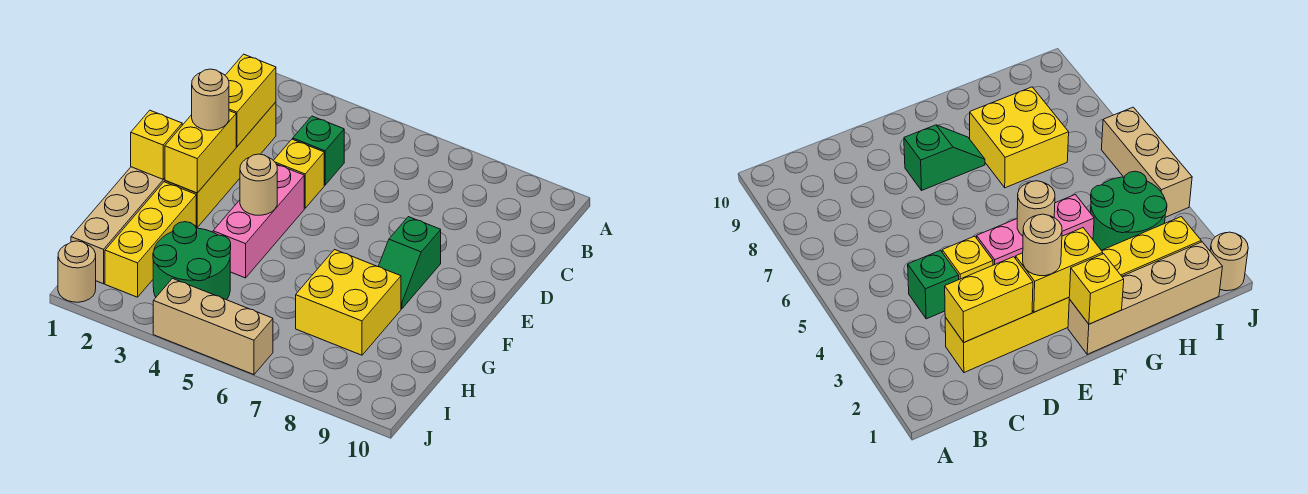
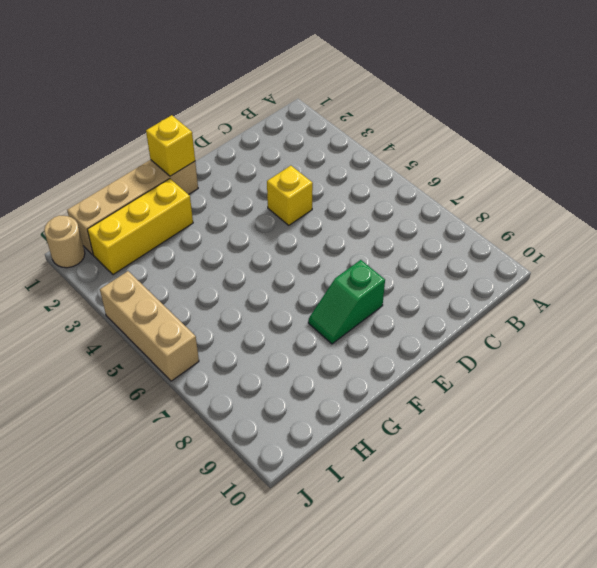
none -> yellow brick C2:F2 level 1
none -> green brick C4 level 1
none -> pink brick E4:G4 level 1

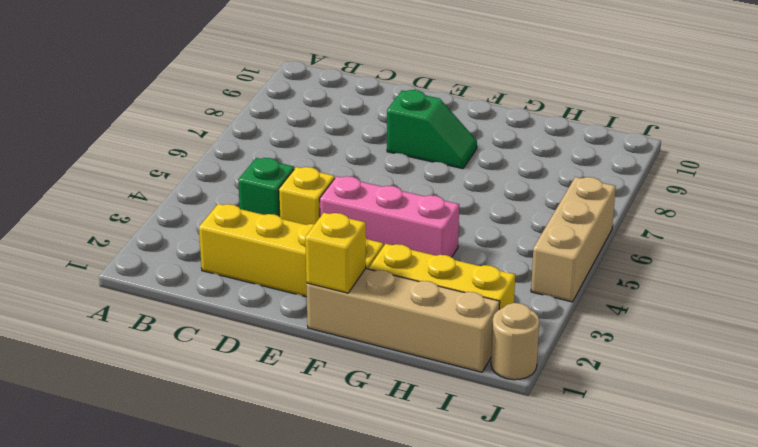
none -> yellow brick G7:H8 level 1
none -> green round brick H3:I4 level 1
none -> yellow brick C2:D2 level 2

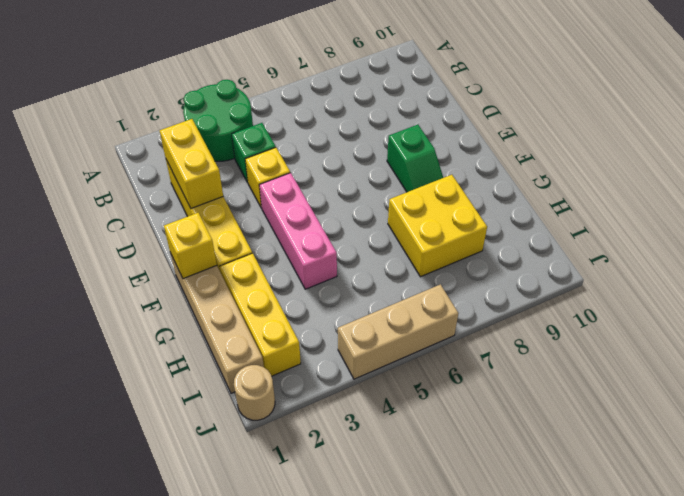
green round brick A3:B4 level 1 -> green round brick H3:I4 level 1
none -> yellow brick E2:F2 level 2
none -> tan round brick F4 level 2
none -> tan round brick E2 level 3

